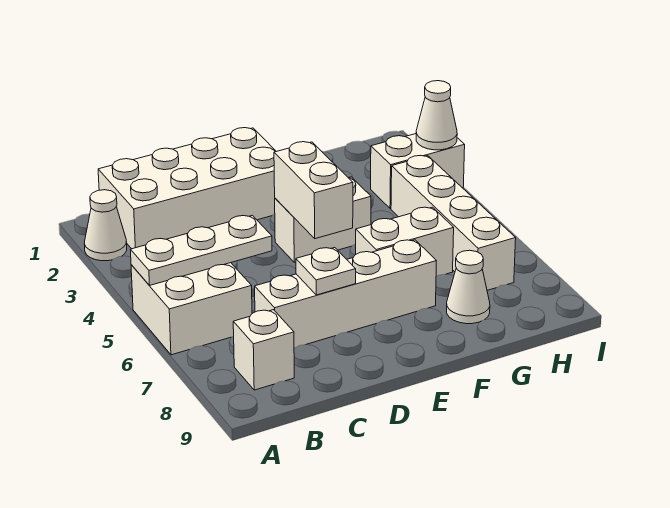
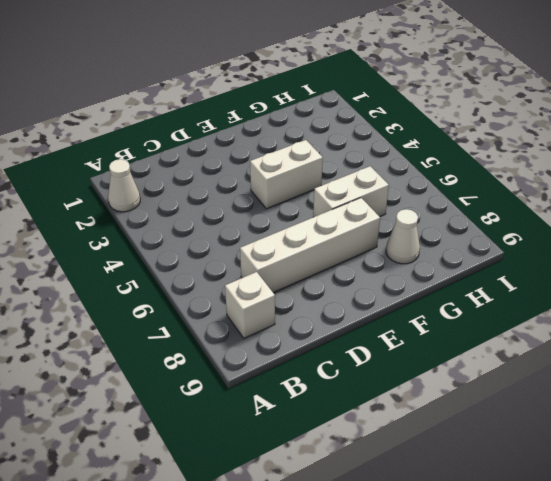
none -> white brick A5:B6 level 1
none -> white brick B1:E2 level 1
none -> white brick H3:I3 level 1

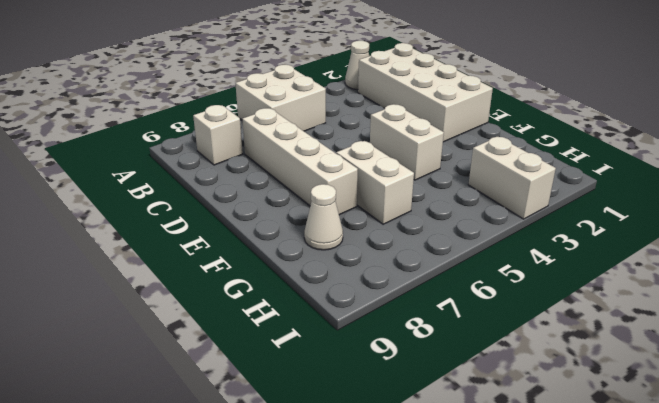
none -> white brick H4:H7 level 1
none -> white plate A5:C5 level 2
none -> white plate D7 level 2

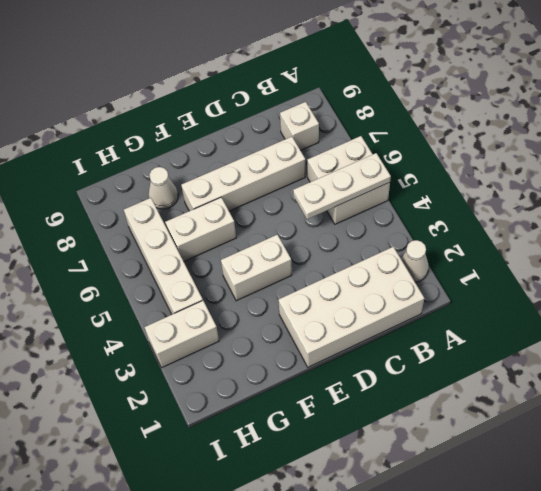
none -> white plate D7 level 2
none -> white brick E4:E5 level 2
none -> white cone I3 level 2

